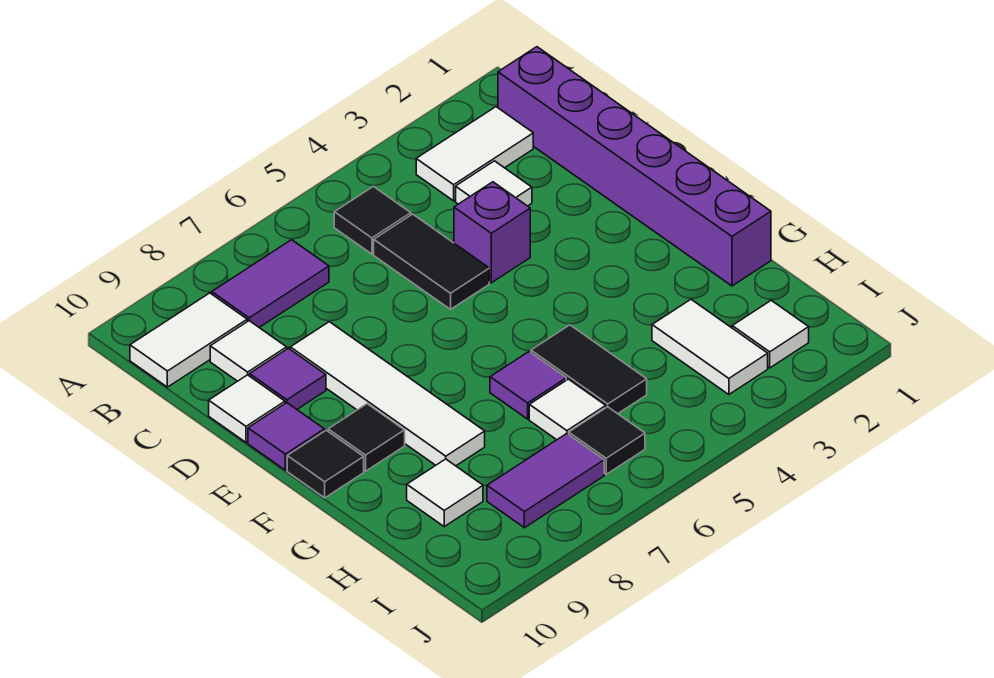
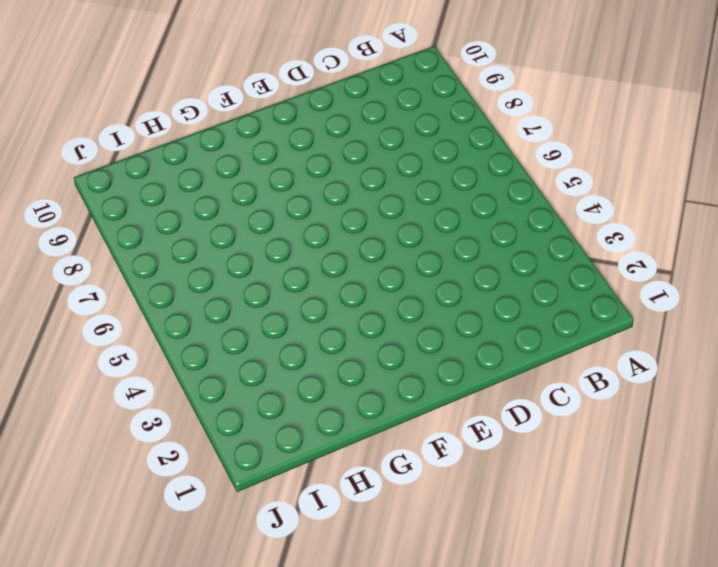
none -> purple brick B1:G1 level 1
none -> white tile B2:B3 level 1
none -> black tile B5 level 1

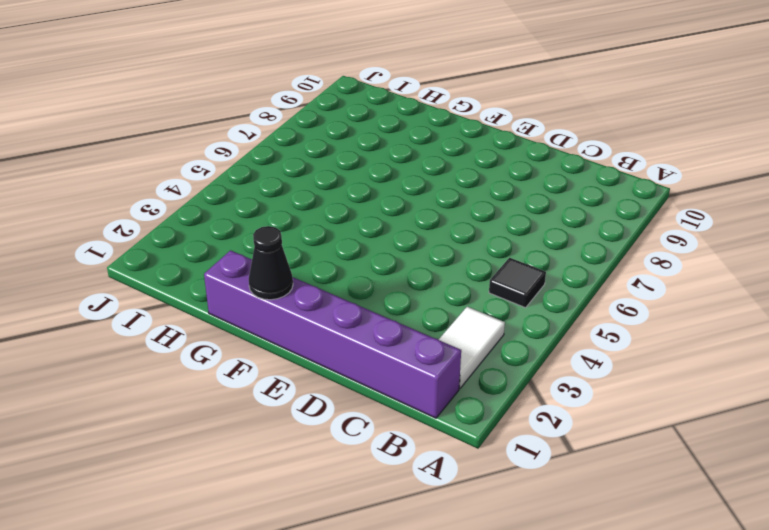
black cone F1 level 2 -> none
none -> purple tile B7:B8 level 1
none -> white tile B9:B10 level 1
none -> white tile C3 level 1

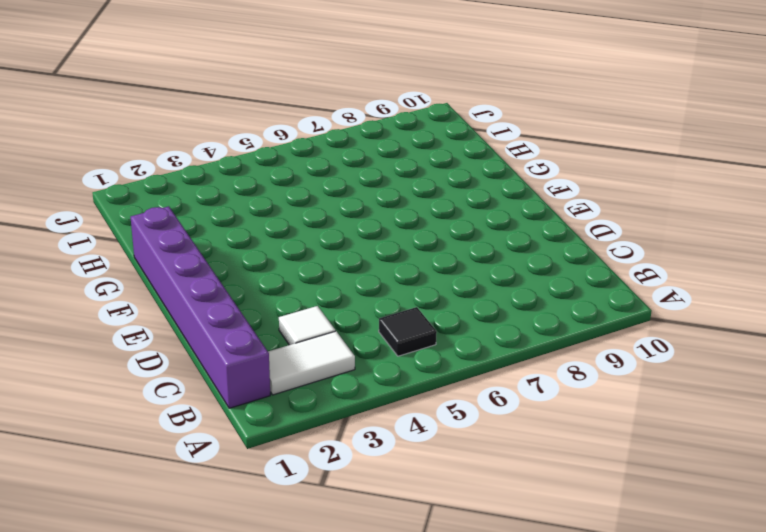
none -> purple tile B7:B8 level 1
none -> white tile B9:B10 level 1
none -> black tile C5:D5 level 1

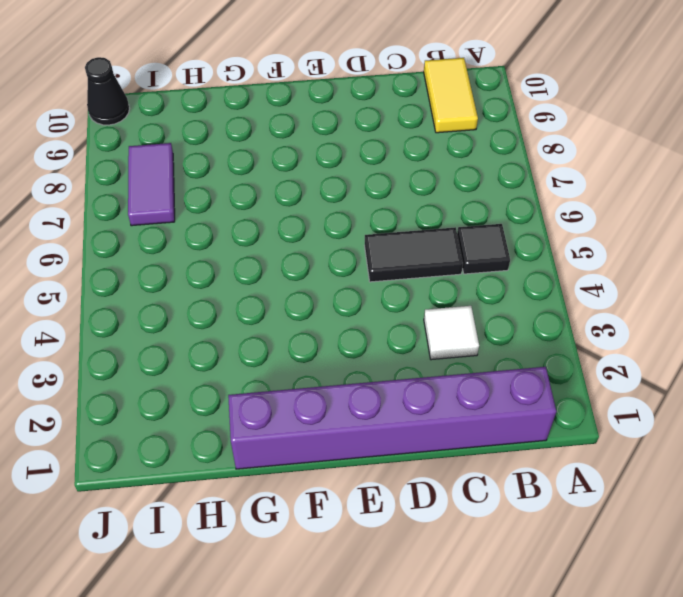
yellow tile B9:B10 level 1 -> white tile B9:B10 level 1
black cone J10 level 1 -> none
none -> white tile B2:B3 level 1
none -> purple tile B7:B8 level 1
none -> white tile C9 level 1

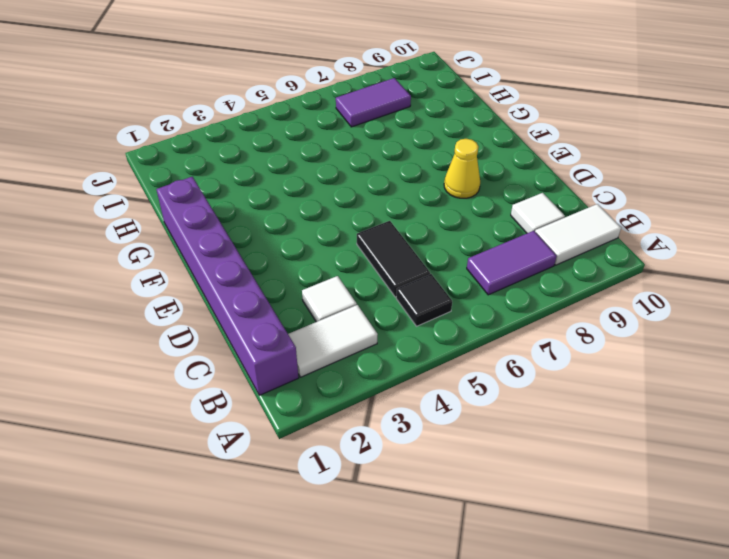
yellow cone E8 level 1 -> white tile D8:G8 level 1
none -> purple brick D4 level 1
none -> purple tile D9 level 1
none -> white tile D10 level 1

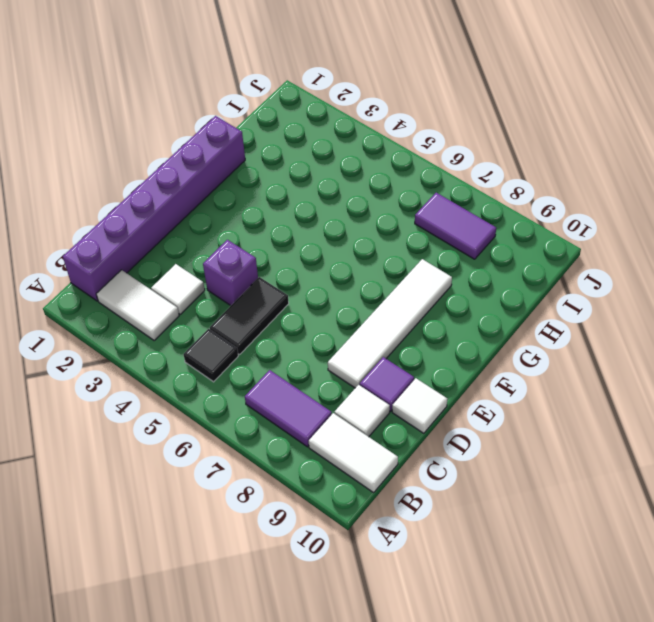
none -> purple tile E10 level 1
none -> black tile F9 level 1
none -> black tile F10 level 1

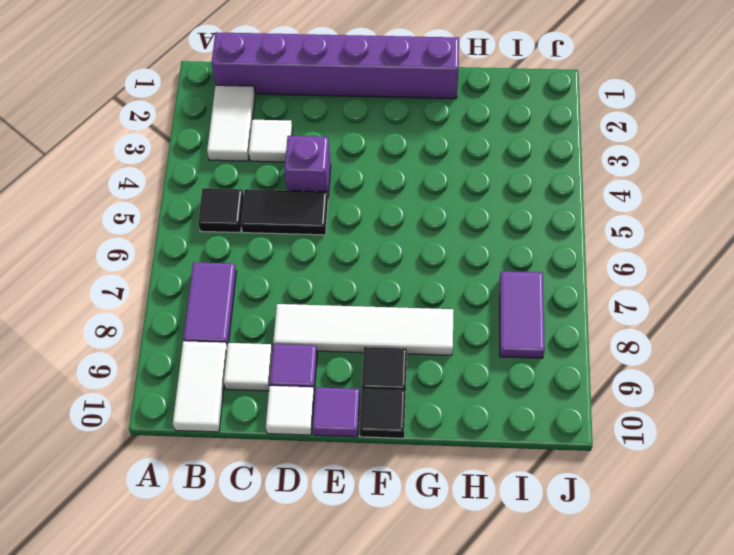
none -> black tile G5:H5 level 1
none -> purple tile G6 level 1
none -> white tile H3:I3 level 1

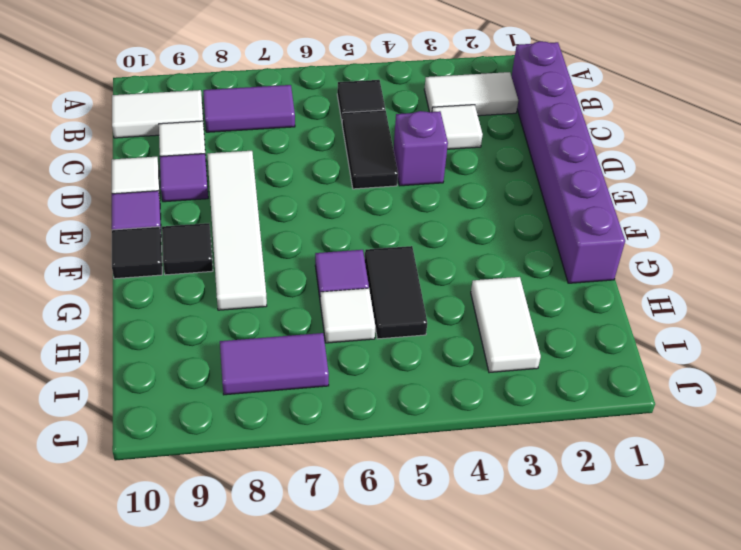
none -> white tile H9 level 1
none -> white tile I2 level 1
none -> black tile I6 level 1

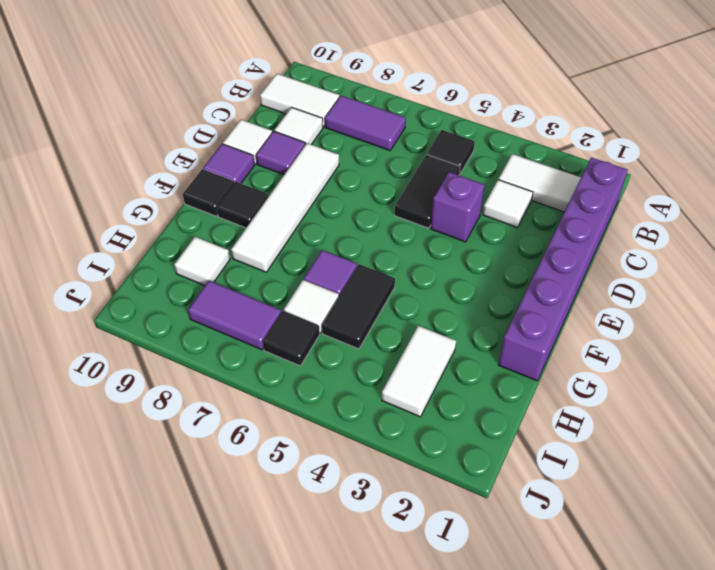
none -> white tile I2 level 1

